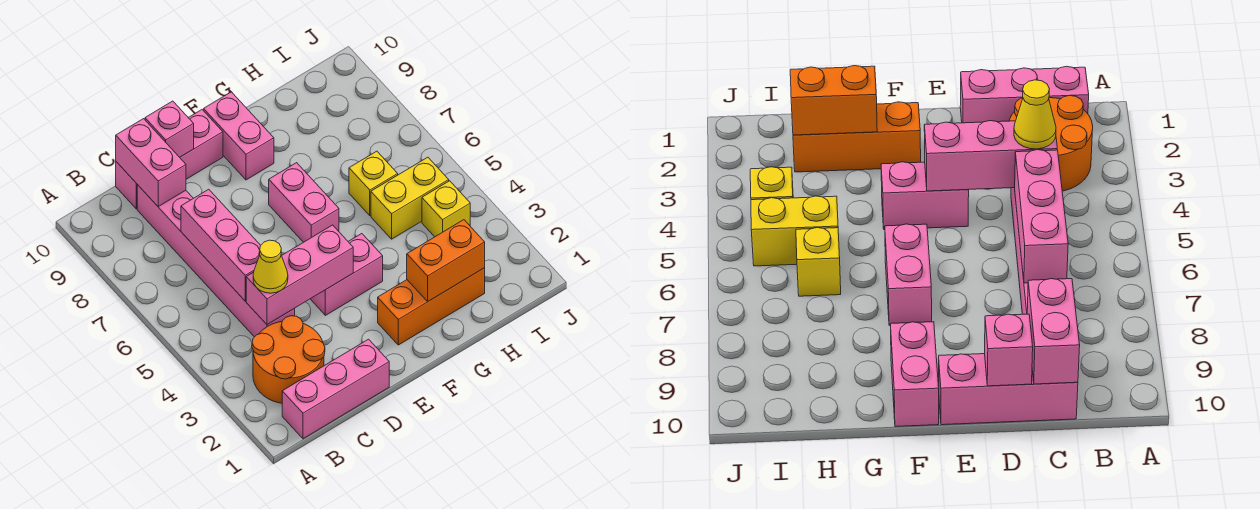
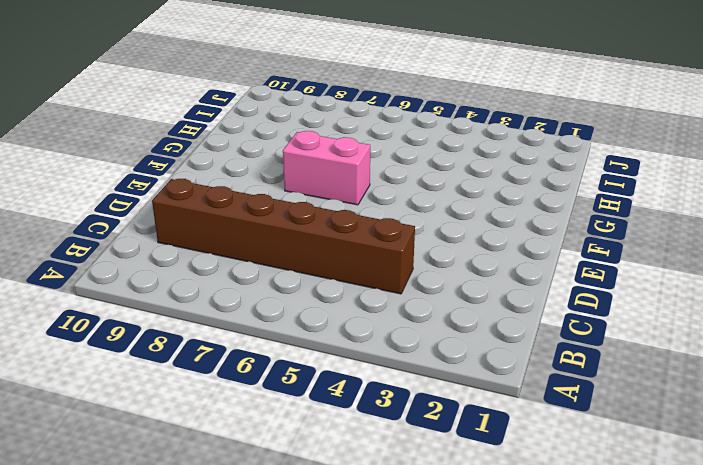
brown brick C4:C9 level 1 -> pink brick C4:C9 level 1
none -> pink brick B1:D1 level 1
none -> orange round brick B2:C3 level 1
none -> pink brick C10:E10 level 1

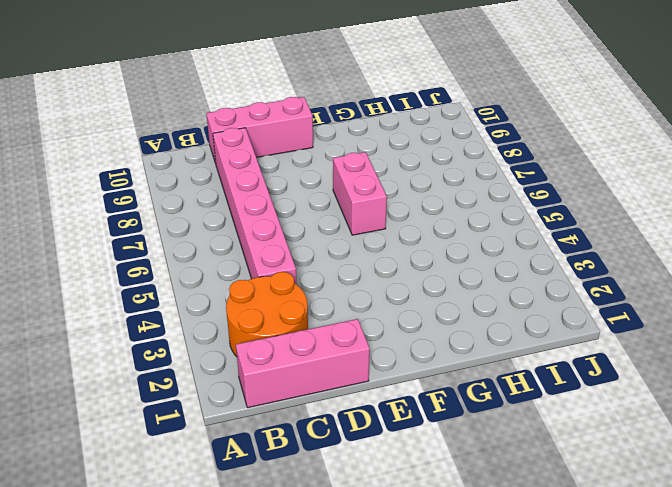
none -> pink brick E4:F4 level 1
none -> orange brick F2:H2 level 1
none -> pink brick F9:F10 level 1

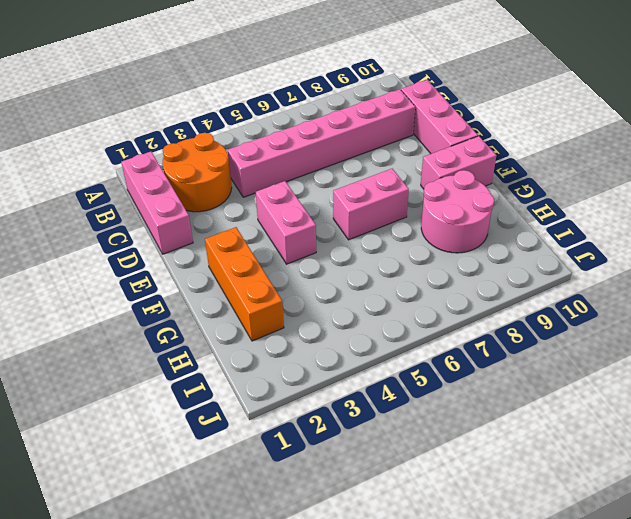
pink round brick G8:H9 level 1 -> none
none -> yellow brick H5:I5 level 1
none -> yellow brick H6 level 1
none -> yellow brick I4 level 1

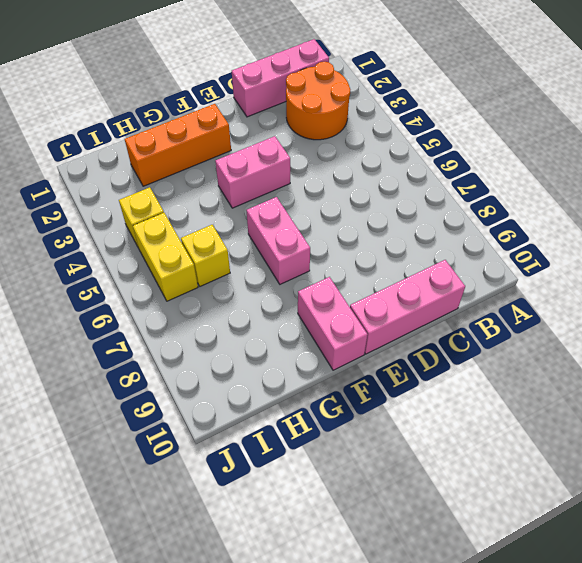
yellow brick I5:I6 level 1 -> yellow brick H5:I5 level 1
none -> pink brick C4:C9 level 1
none -> pink brick C4:E4 level 2
none -> pink brick C5:C7 level 2

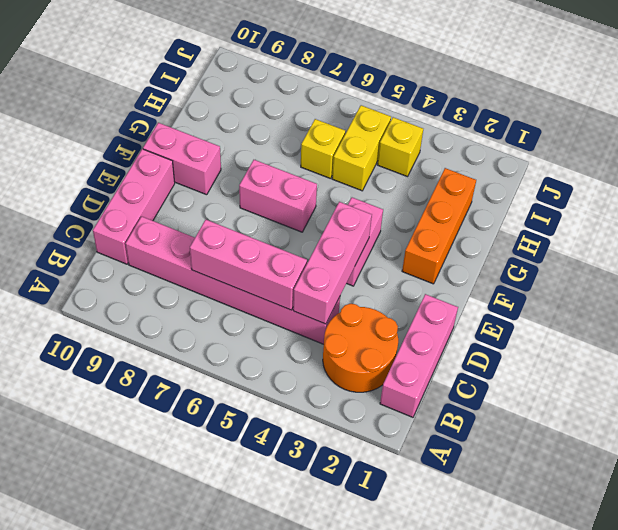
none -> pink brick C9:C10 level 2
none -> pink brick D10 level 2
none -> orange brick G2:H2 level 2

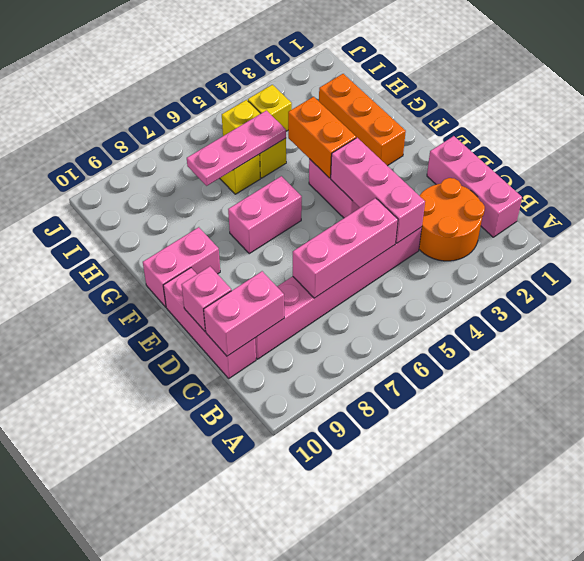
orange brick F4:G4 level 2 -> orange brick G2:H2 level 2
pink plate H5:H7 level 2 -> none
none -> yellow cone C4 level 3

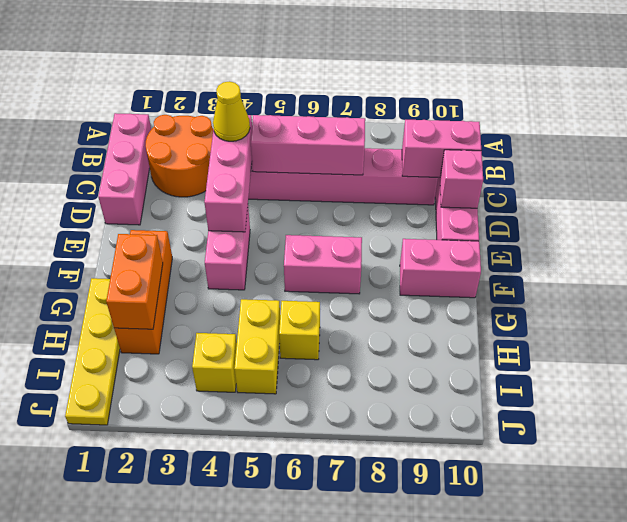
yellow plate G1:J1 level 1 -> none

